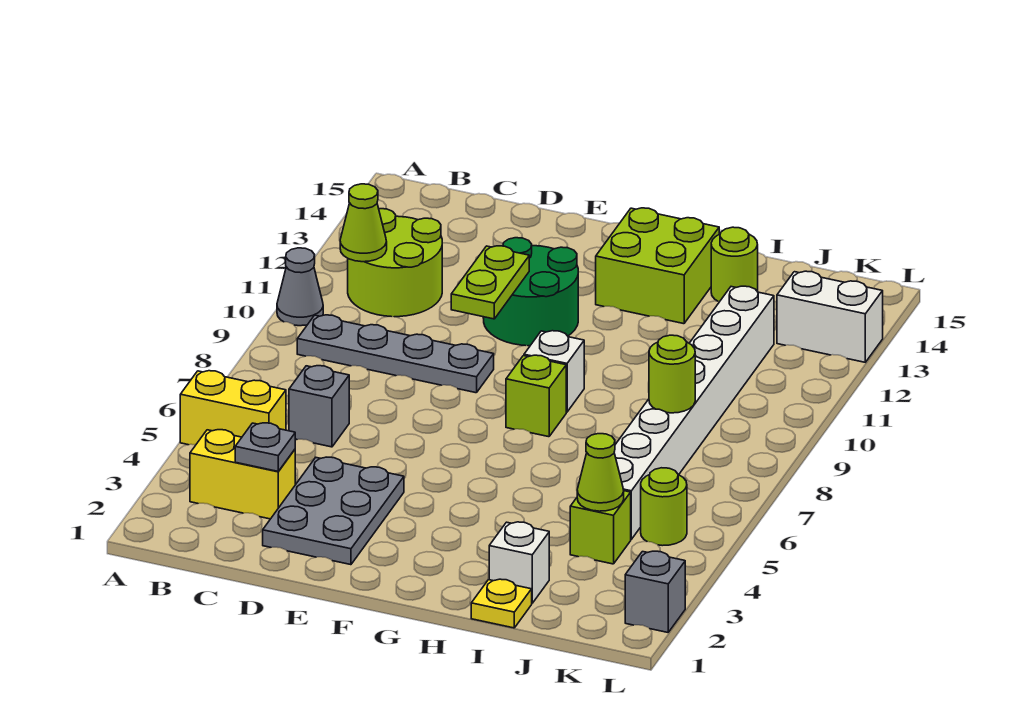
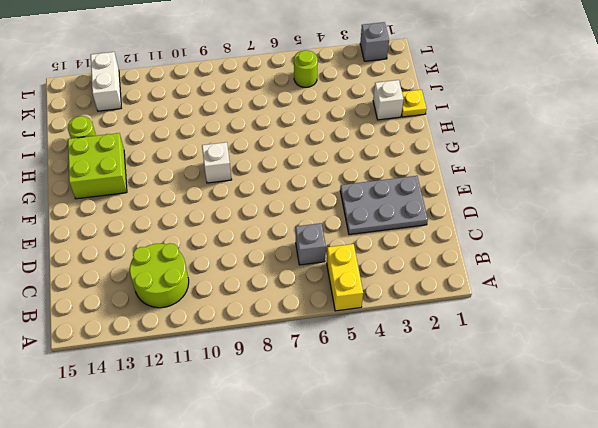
none -> grey cone A10 level 1
none -> yellow brick B3:C3 level 1
none -> grey plate B9:E9 level 1

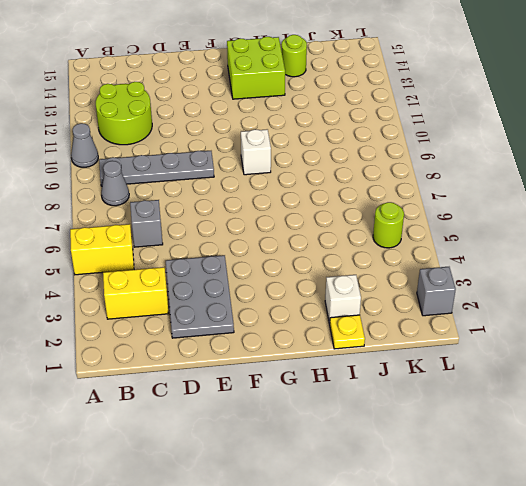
grey cone B8 level 1 -> none
none -> green round brick E11:F12 level 1
none -> lime brick G8 level 1
none -> lime brick J4 level 1

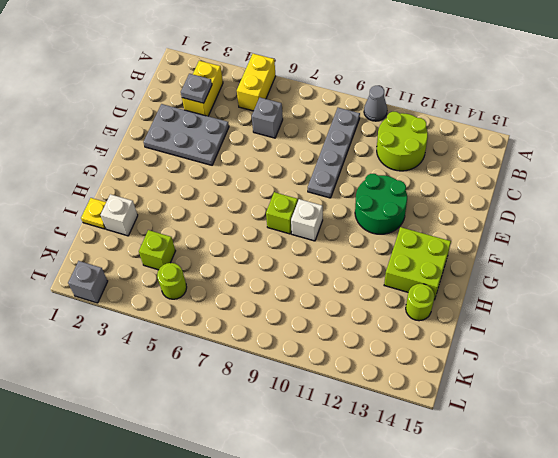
none -> white brick J5:J12 level 1
none -> white brick K13:L13 level 1
none -> lime cone B11 level 2

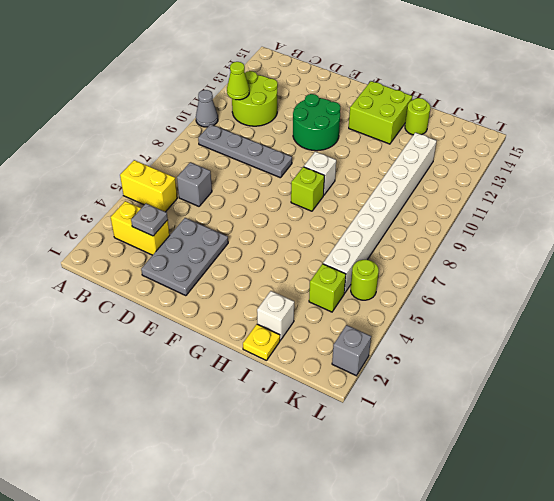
none -> white brick K13:L13 level 1
none -> lime plate E10:E11 level 2
none -> lime cone J4 level 2

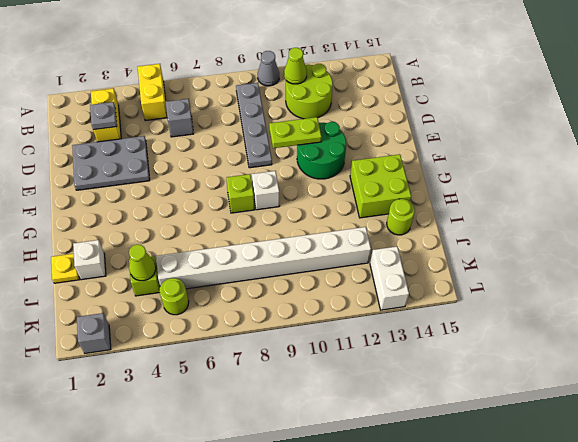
none -> lime round brick J8 level 2

